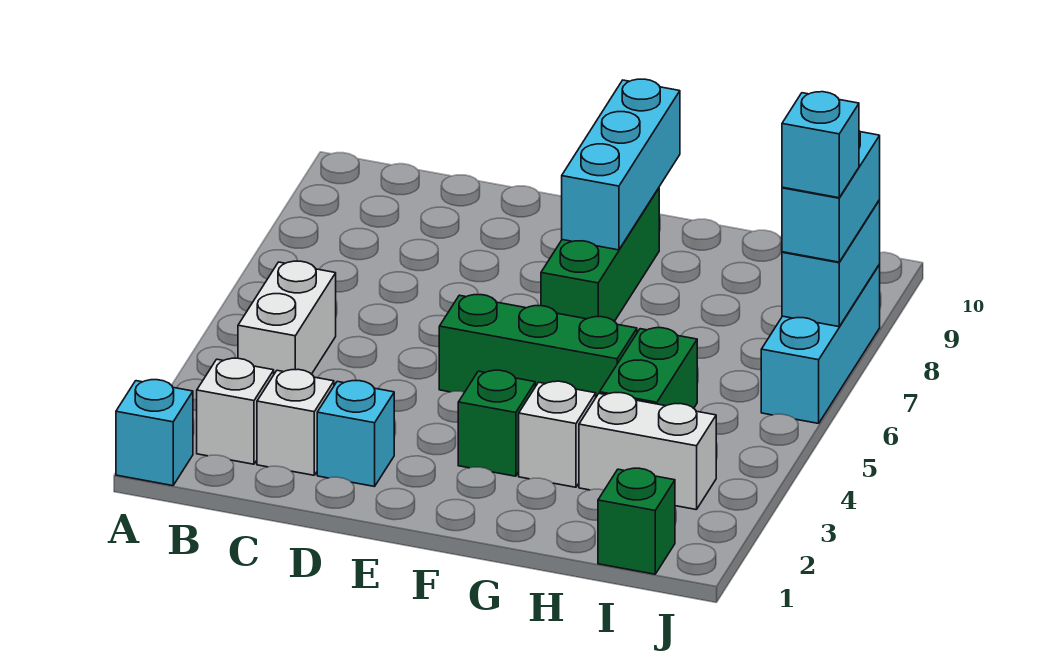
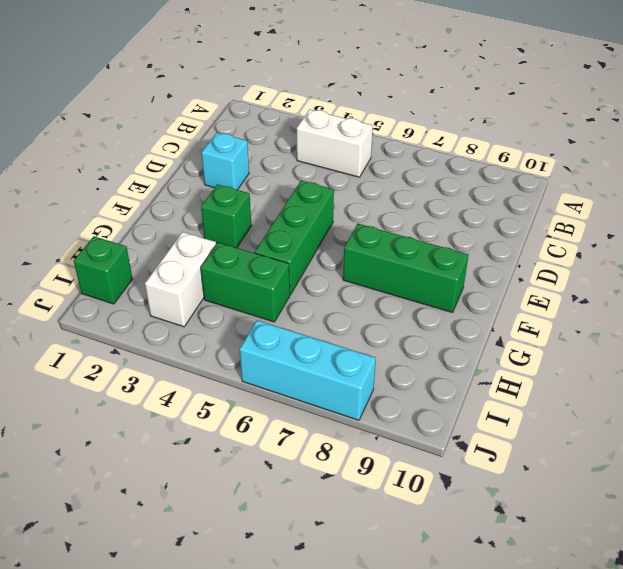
none -> cyan brick A1 level 1
none -> white brick B2 level 1
none -> white brick C2 level 1

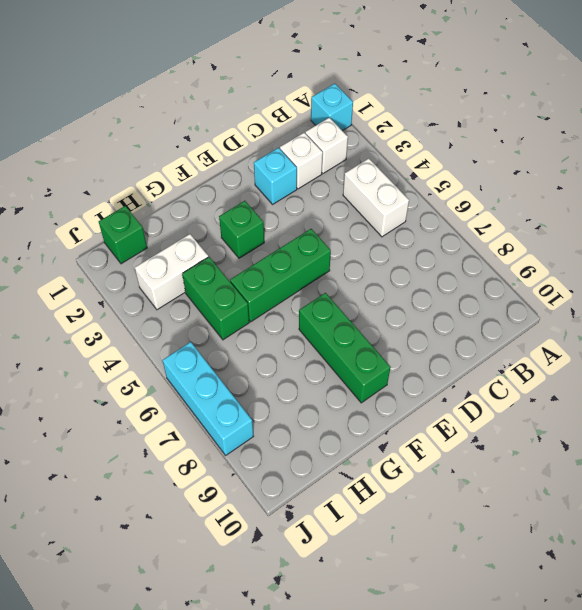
none -> white brick G3 level 1
none -> cyan brick F8:F10 level 2
none -> cyan brick J7:J8 level 2

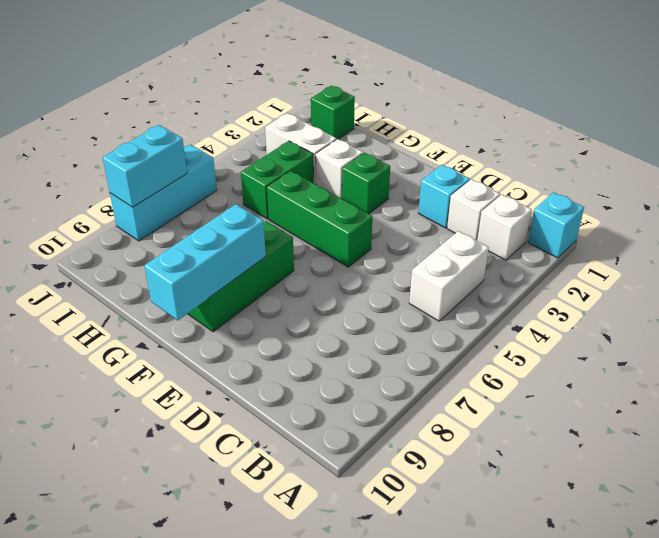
none -> cyan brick J7:J8 level 3
none -> cyan brick J7 level 4

